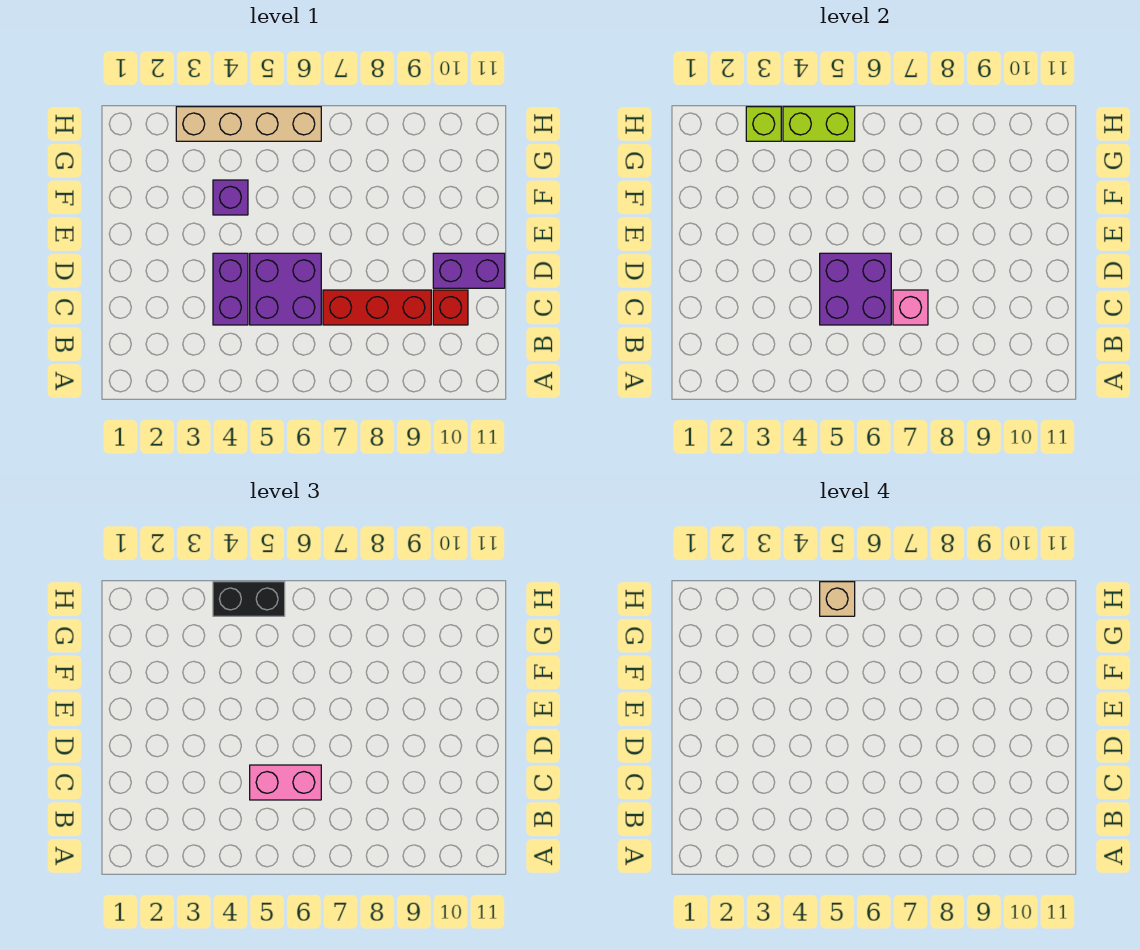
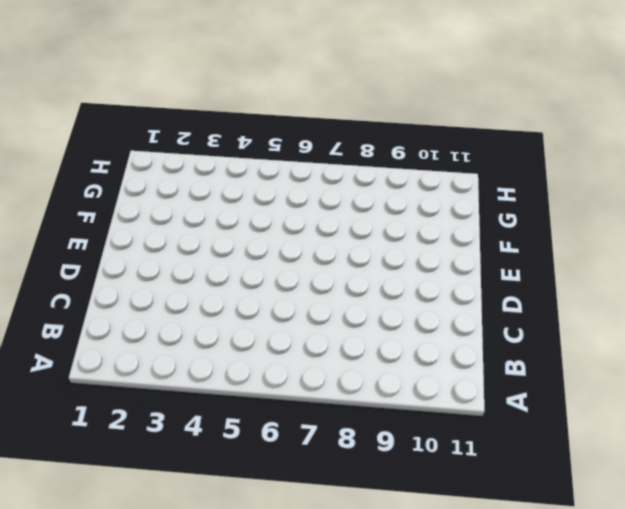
none -> purple brick C4:D4 level 1
none -> purple brick C5:D6 level 1
none -> red brick C7:C9 level 1

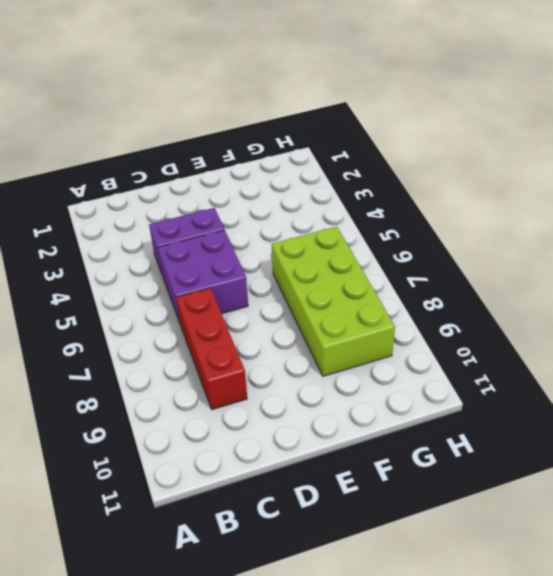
lime brick F6:G9 level 1 -> none
none -> red brick C10 level 1
none -> purple brick D10:D11 level 1
none -> purple brick F4 level 1

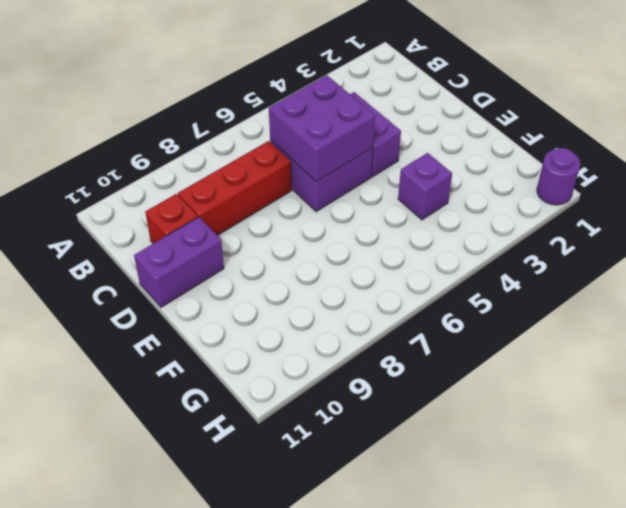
purple round brick H1 level 1 -> none
none -> tan brick H3:H6 level 1
none -> pink brick C7 level 2
none -> lime brick H3 level 2

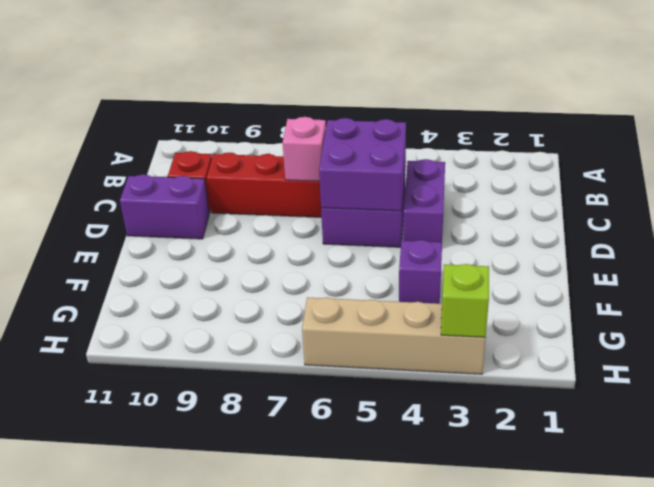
none -> lime brick H4:H5 level 2
none -> pink brick C5:C6 level 3
none -> black brick H4:H5 level 3

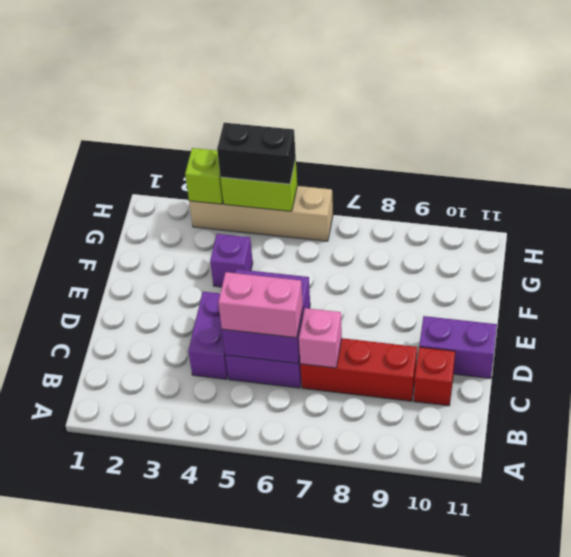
none -> tan brick H5 level 4

